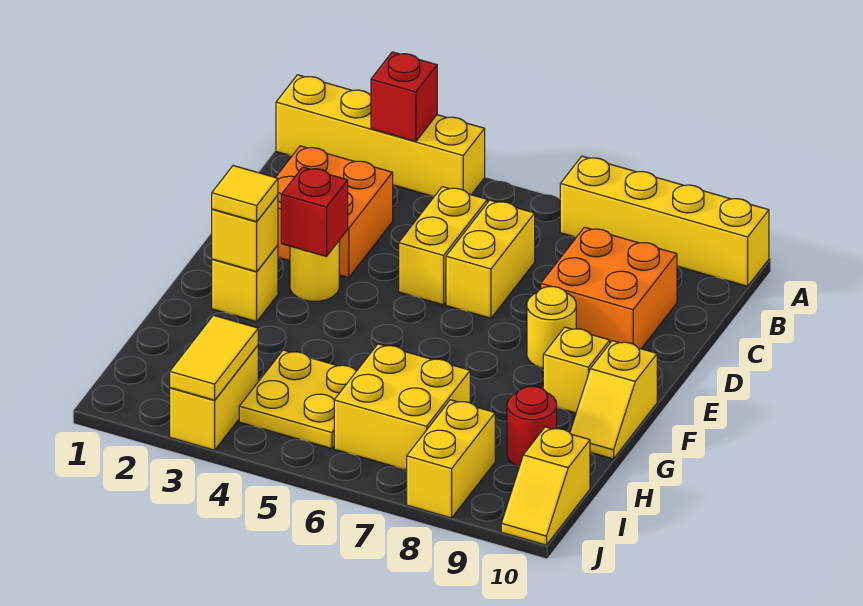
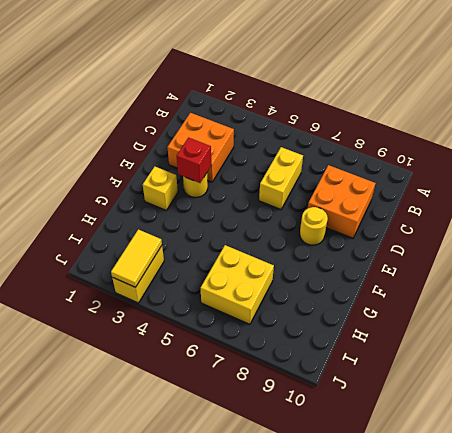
none -> yellow brick A1:A4 level 1
none -> yellow brick A7:A10 level 1
none -> yellow brick C5:D5 level 1

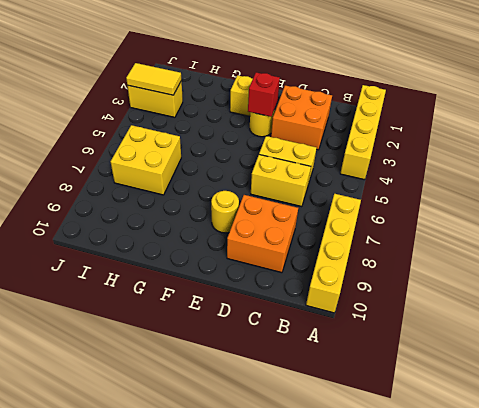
none -> yellow brick F9 level 1
none -> yellow slope F10:G10 level 1 top F
none -> yellow plate H4:I5 level 1

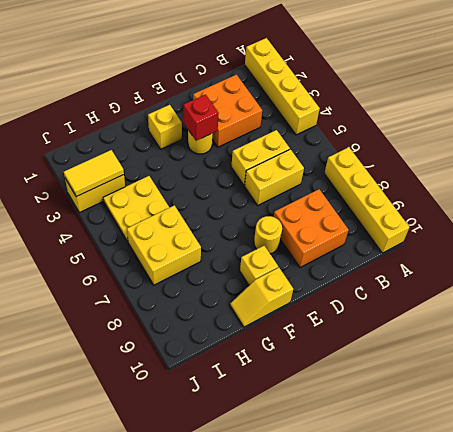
none -> red round brick H9 level 1
none -> yellow brick I8:J8 level 1
none -> yellow slope I10:J10 level 1 top I

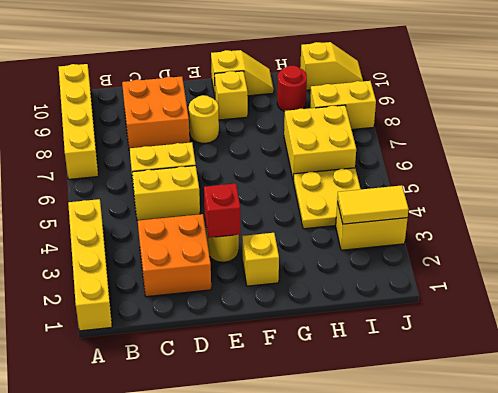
none -> red brick A3 level 2
none -> yellow brick F2 level 2
none -> yellow tile F2 level 3

